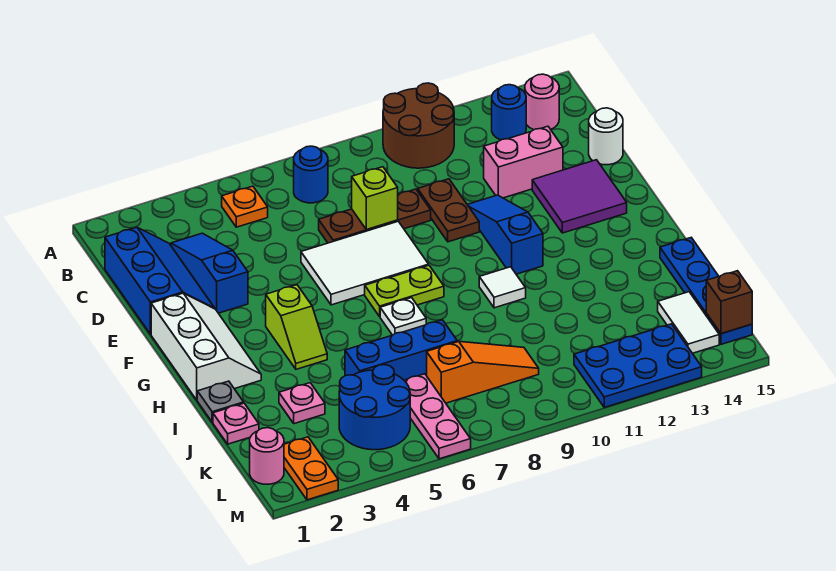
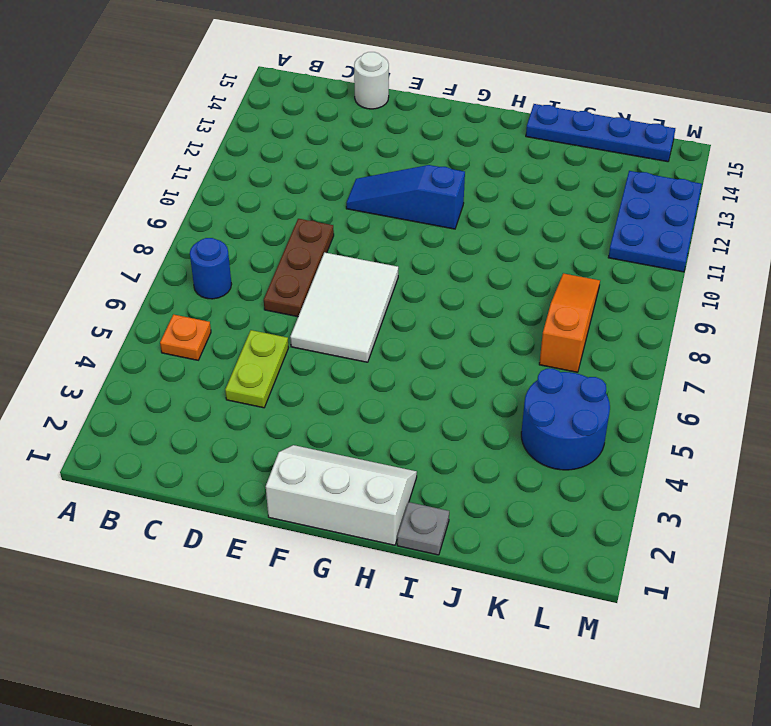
lime plate D4:D5 level 1 -> lime plate G7:G8 level 1
none -> brown round brick A10:B11 level 1
none -> blue round brick B13 level 1
none -> pink round brick B14 level 1
none -> blue slope C1:E2 level 1 top 1

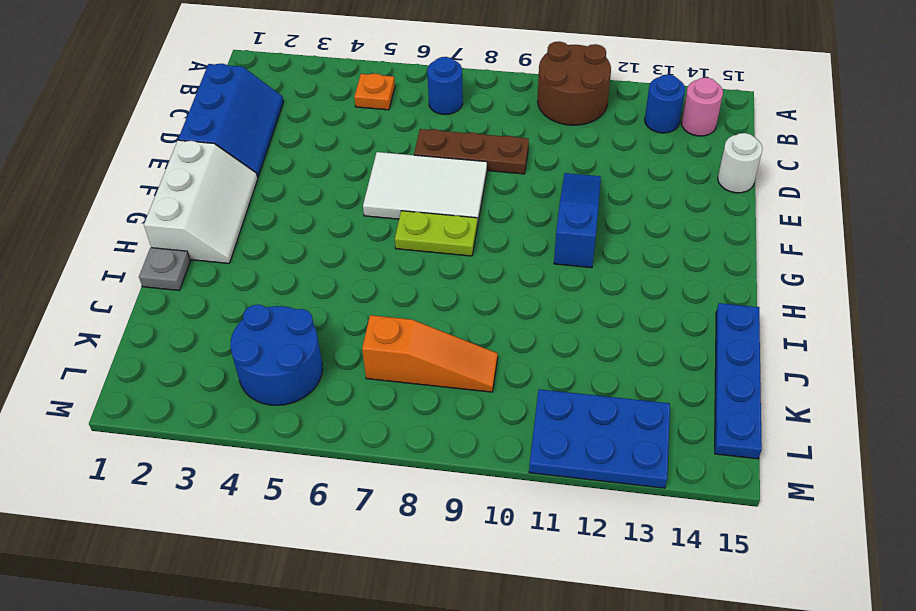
none -> blue slope C3:E3 level 1 top E
none -> brown plate D10:E10 level 1
none -> pink brick D12:D13 level 1
none -> purple tile E13:F14 level 1

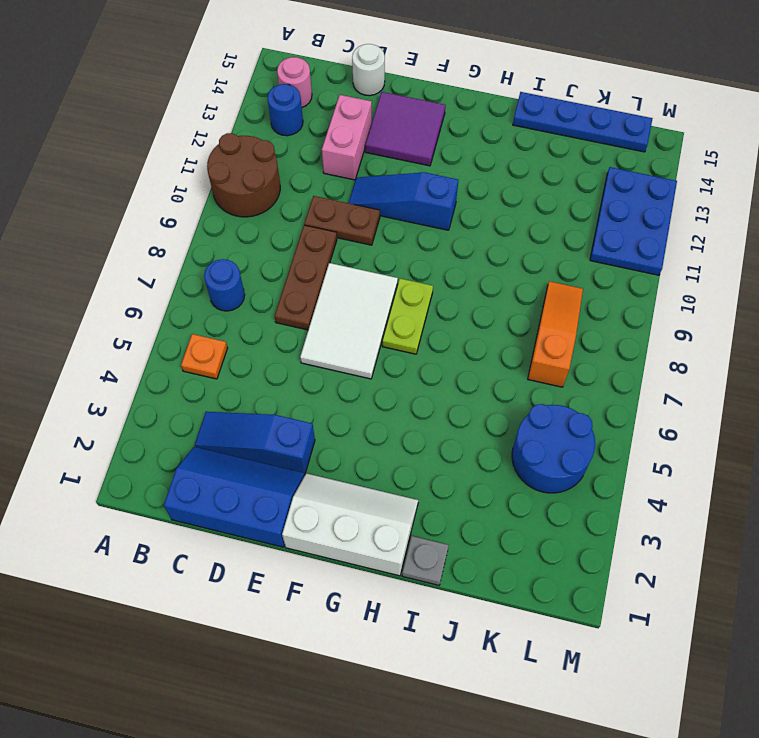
none -> lime slope G4:H4 level 1 top G
none -> white plate H7 level 1
none -> white tile H10 level 1
none -> pink plate J1 level 1

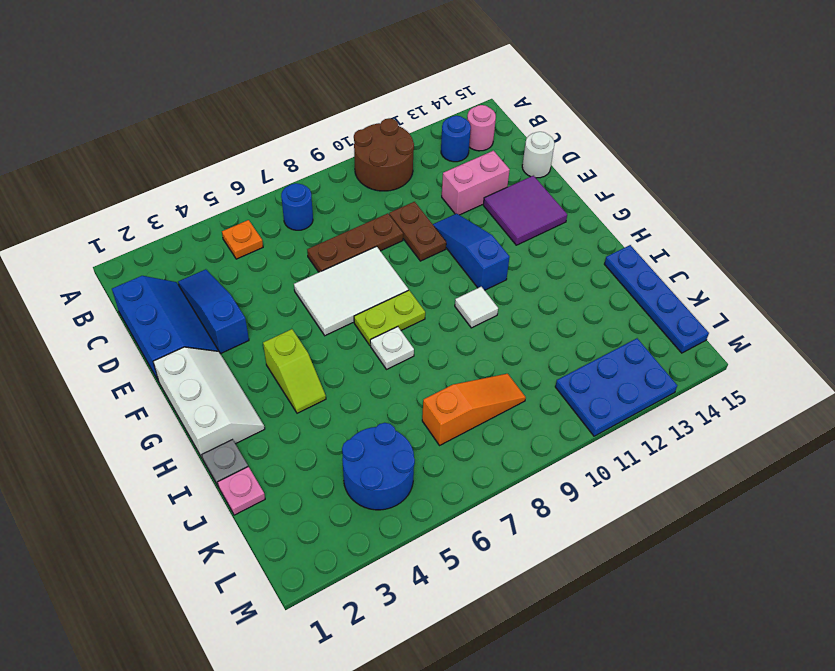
none -> pink plate J3 level 1
none -> blue brick J5:J7 level 1
none -> pink plate K6:M6 level 1
none -> white tile K14:L14 level 1

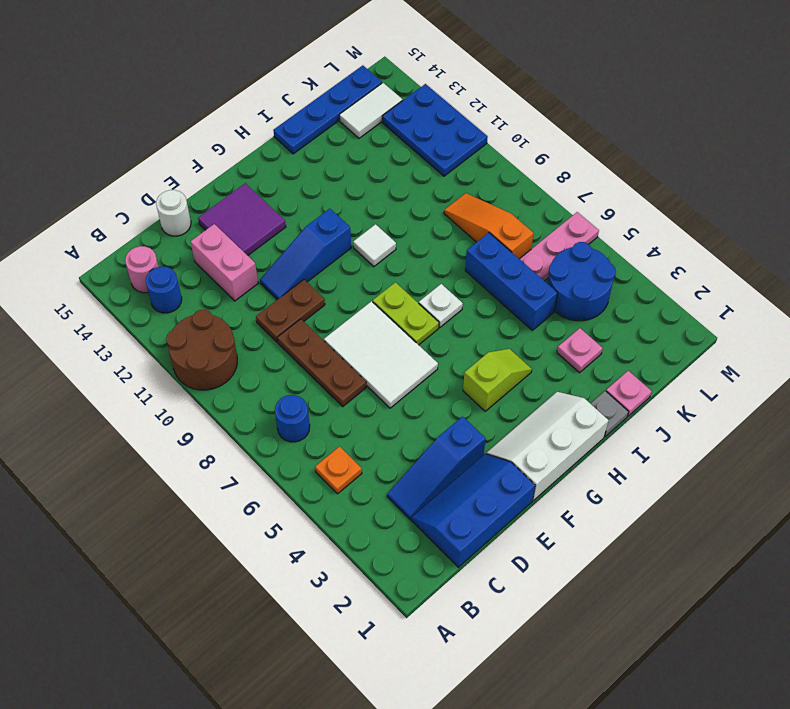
none -> pink round brick L1 level 1
none -> orange plate L2:M2 level 1
none -> lime brick D8 level 2
none -> brown brick L15 level 2

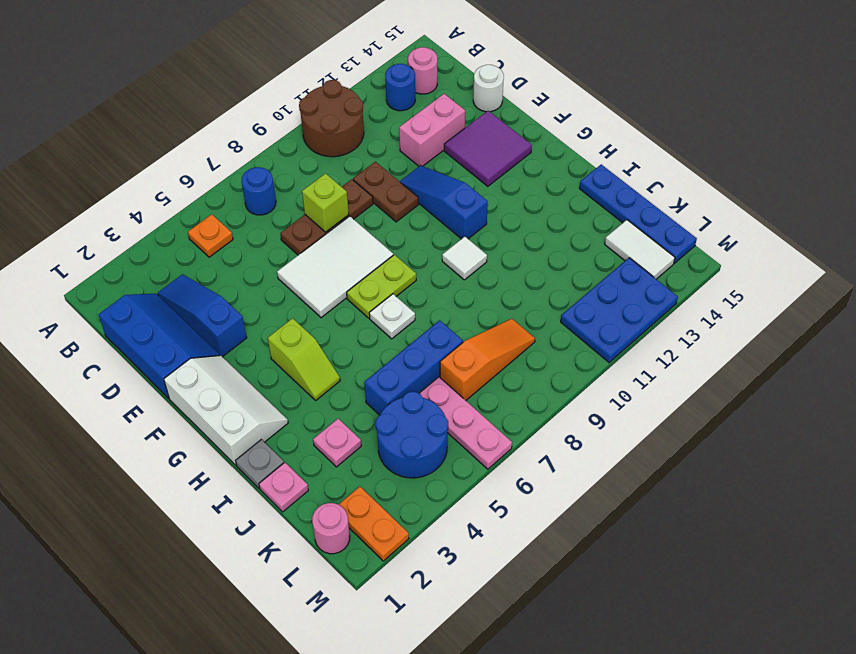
none -> brown brick L15 level 2

